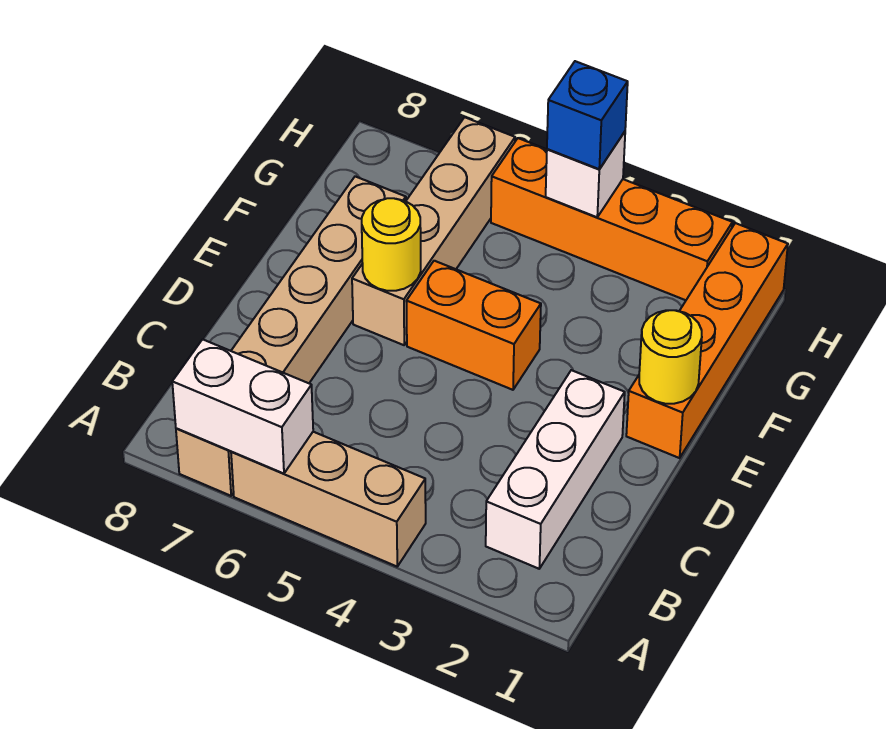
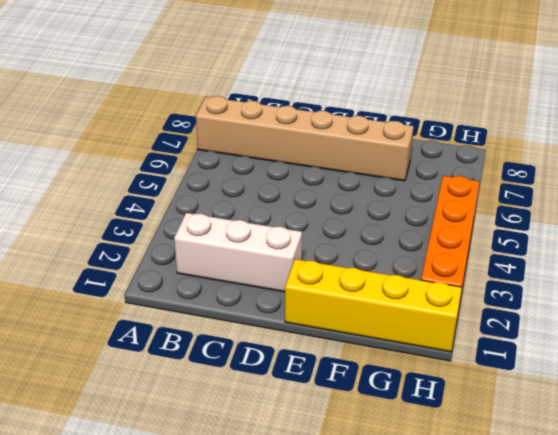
yellow brick E1:H1 level 1 -> orange brick E1:H1 level 1
none -> tan brick A4:A6 level 1
none -> orange brick E4:E5 level 1
none -> tan brick E6:H6 level 1

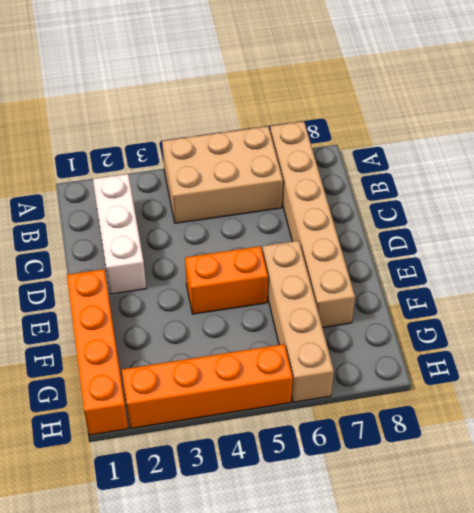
tan brick A4:B6 level 1 -> tan brick A4:A6 level 1
none -> white brick A6:A7 level 2
none -> yellow round brick E1 level 2
none -> yellow round brick E6 level 2

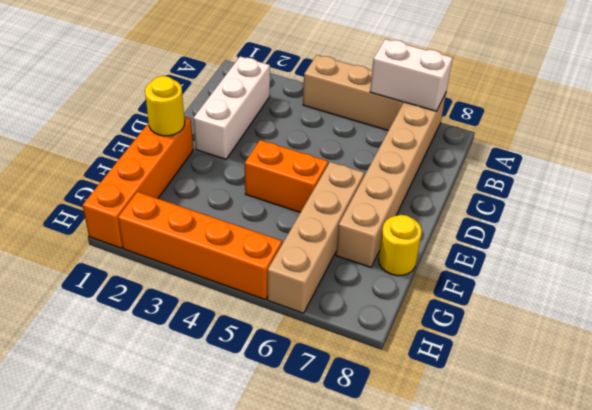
yellow round brick F8 level 1 -> yellow round brick E6 level 2
none -> white brick H4 level 2
none -> blue brick H4 level 3

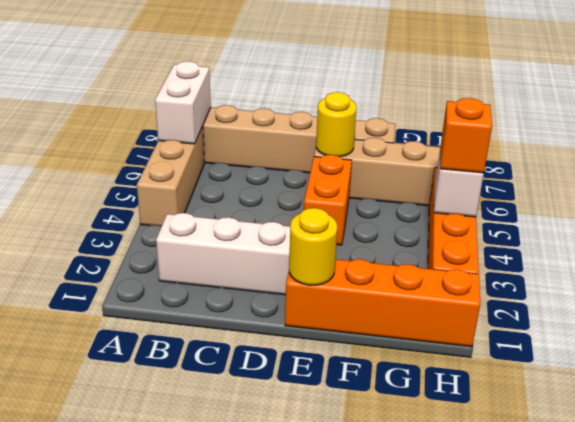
orange brick H4 level 3 -> blue brick H4 level 3

